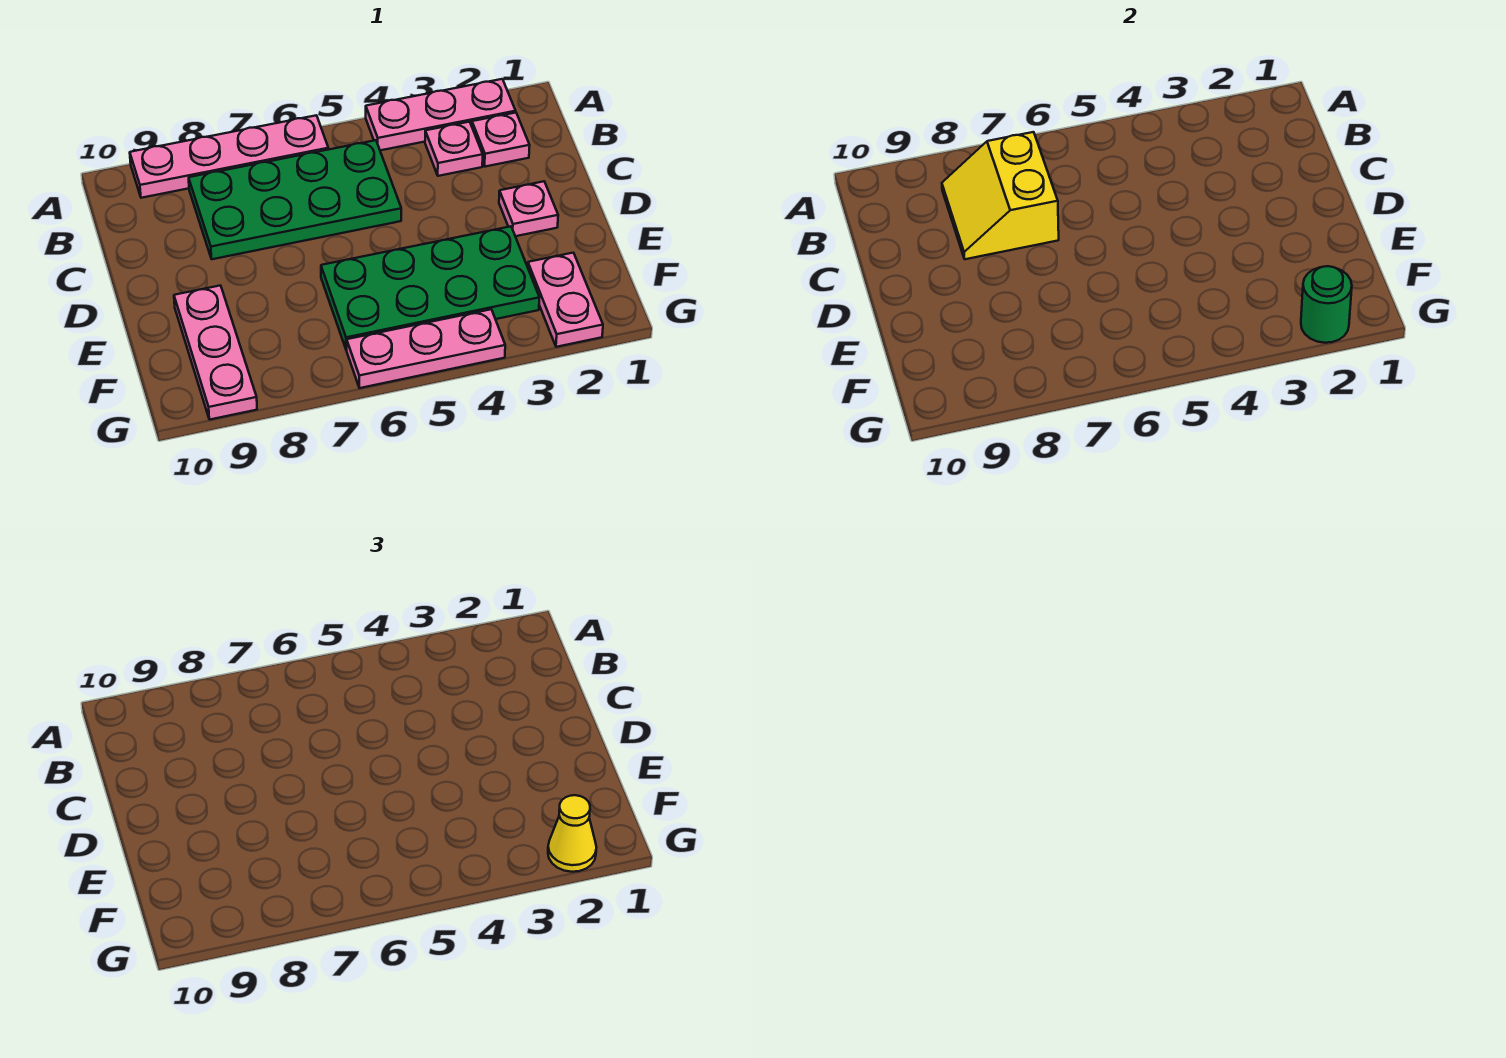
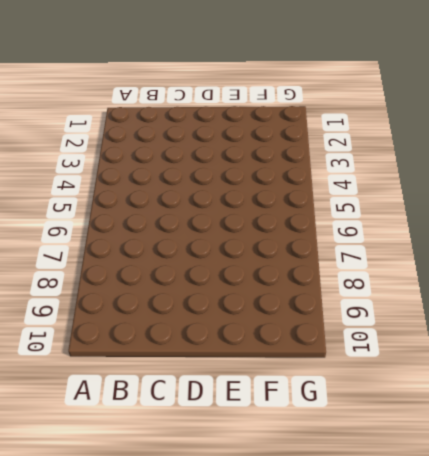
none -> pink plate A2:A4 level 1
none -> pink plate A6:A9 level 1
none -> pink plate B2 level 1

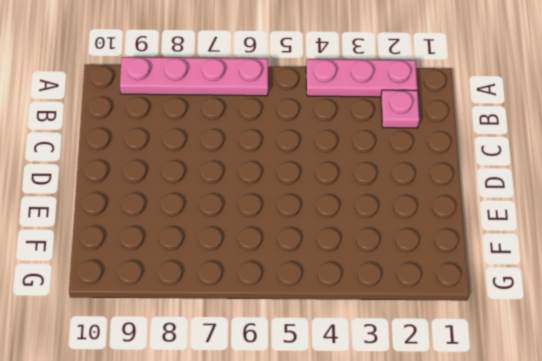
none -> pink plate B3 level 1
none -> green plate B5:C8 level 1
none -> pink plate D2 level 1

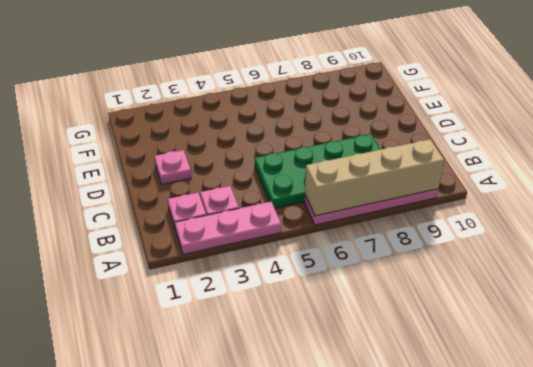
tan brick A6:A9 level 2 -> none
none -> green plate E3:F6 level 1
none -> pink plate E9:G9 level 1
none -> pink plate F2:G2 level 1

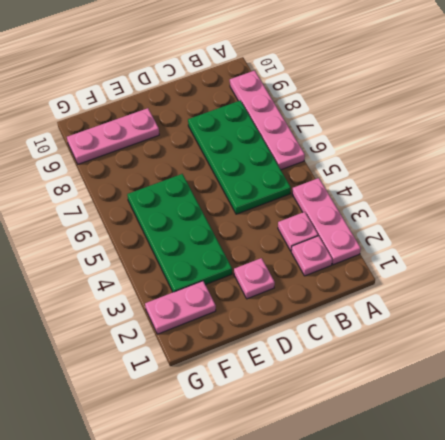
none -> pink plate G4:G6 level 1
none -> yellow slope B7:C8 level 2 top 7
none -> green round brick G2 level 2

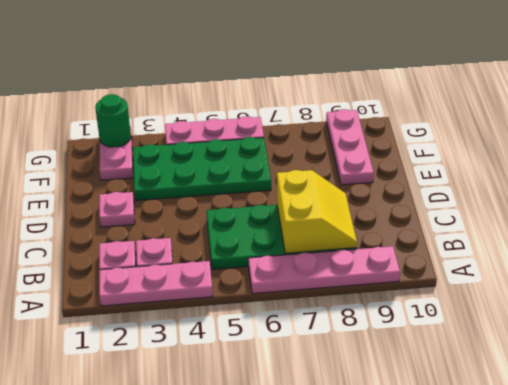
none -> yellow cone G2 level 3

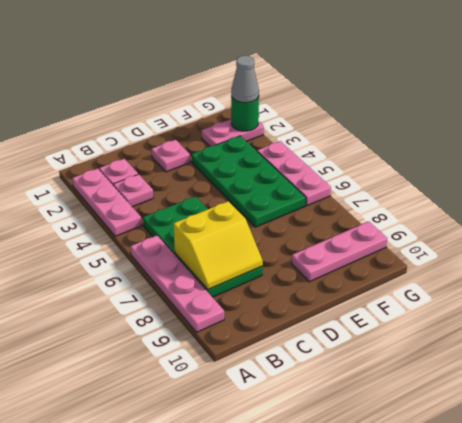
grey cone G2 level 3 -> yellow cone G2 level 3

